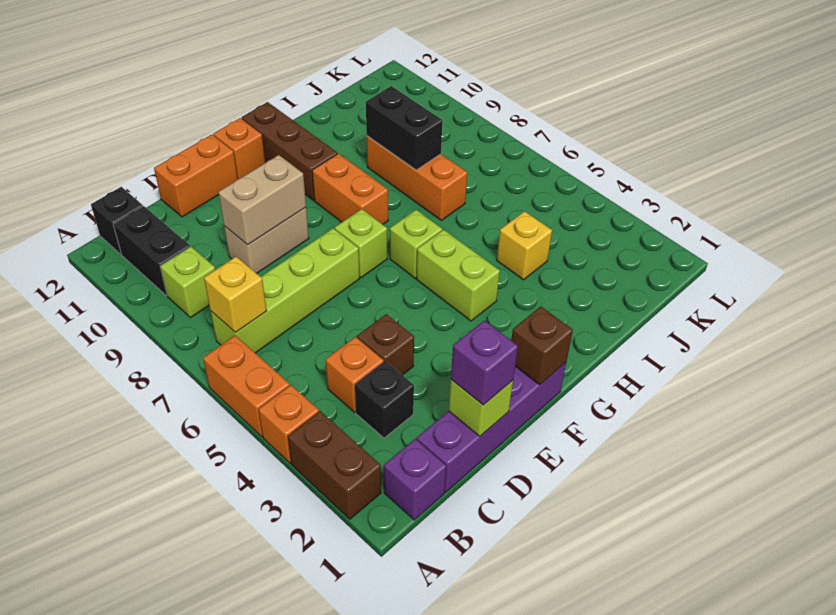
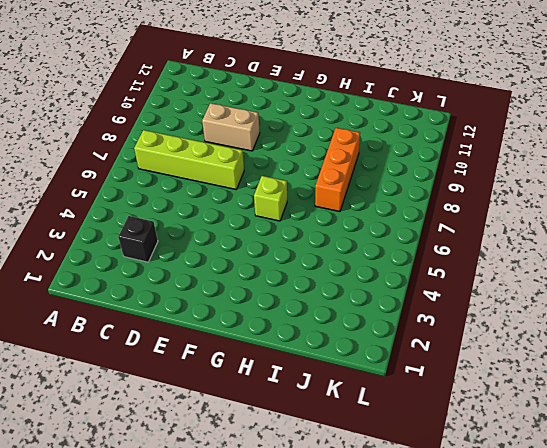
none -> brown brick A2:A3 level 1
none -> orange brick A4 level 1
none -> orange brick A5:A6 level 1

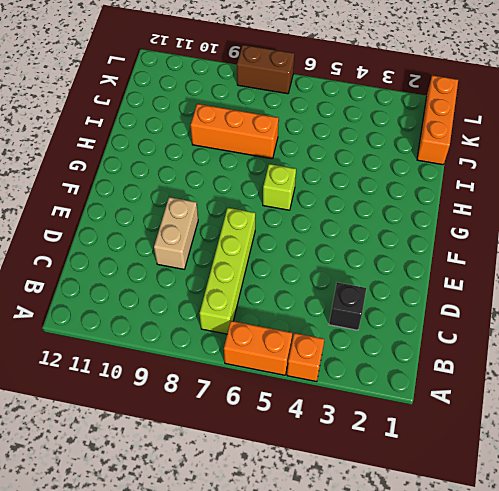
orange brick J1:L1 level 1 -> none
brown brick L7:L8 level 1 -> brown brick A2:A3 level 1
none -> purple brick B1 level 1
none -> lime brick B9 level 1
none -> black brick B10:B11 level 1

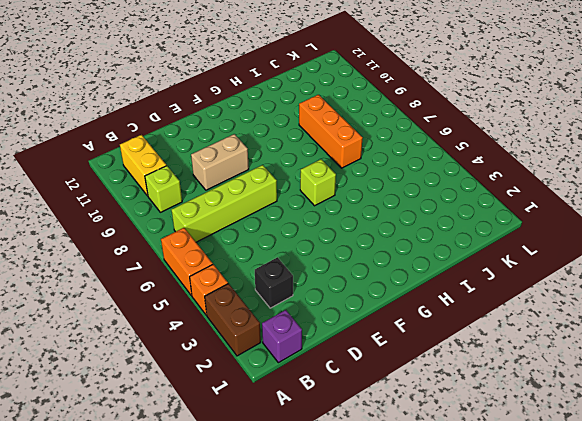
yellow brick B10:B11 level 1 -> black brick B10:B11 level 1
none -> black brick B12 level 1
none -> purple brick C1:F1 level 1
none -> orange brick C4 level 1

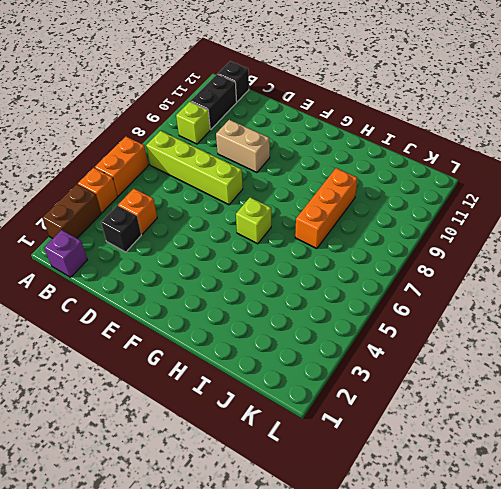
none -> purple brick C1:F1 level 1
none -> brown brick D4 level 1
none -> orange brick D12:E12 level 1

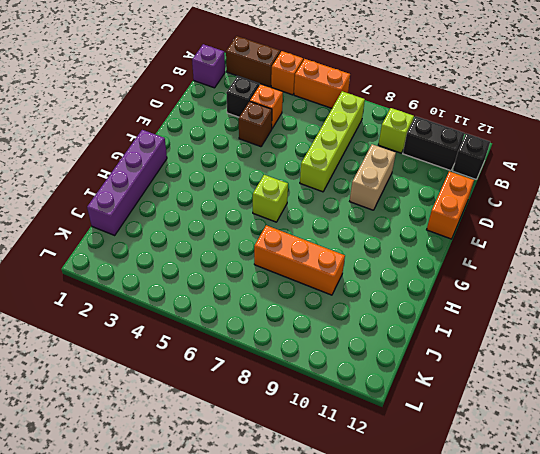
purple brick G1:J1 level 1 -> purple brick C1:F1 level 1
none -> lime brick F7 level 1
none -> orange brick F12 level 1
none -> lime brick G4:G5 level 1

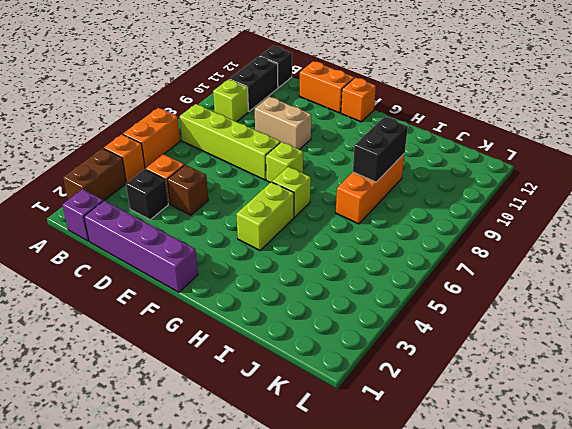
none -> orange brick G8:G9 level 1
none -> brown brick G10:G12 level 1
none -> yellow brick I4 level 1

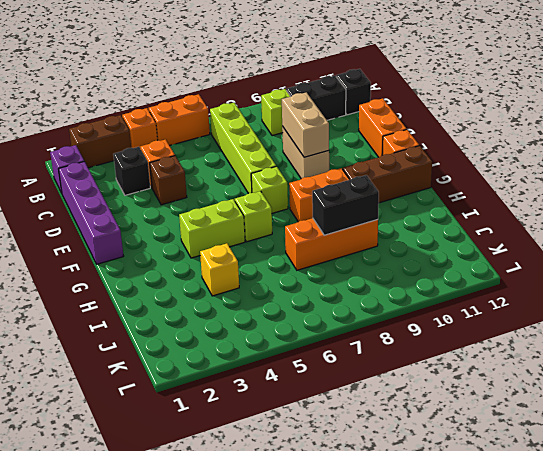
none -> yellow brick B7 level 2
none -> lime brick D1 level 2
none -> brown brick F1 level 2

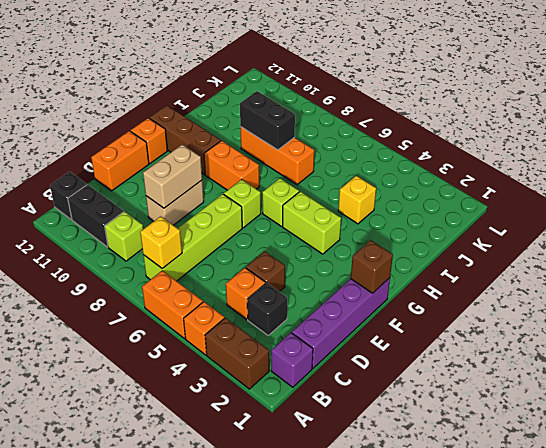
none -> lime brick D1 level 2
none -> purple brick D1 level 3

